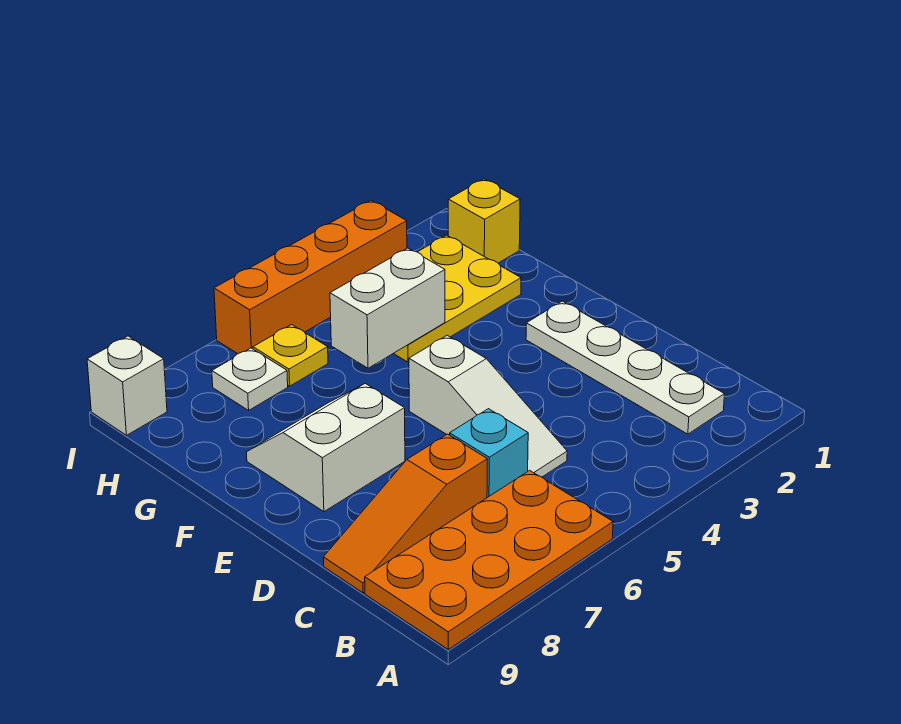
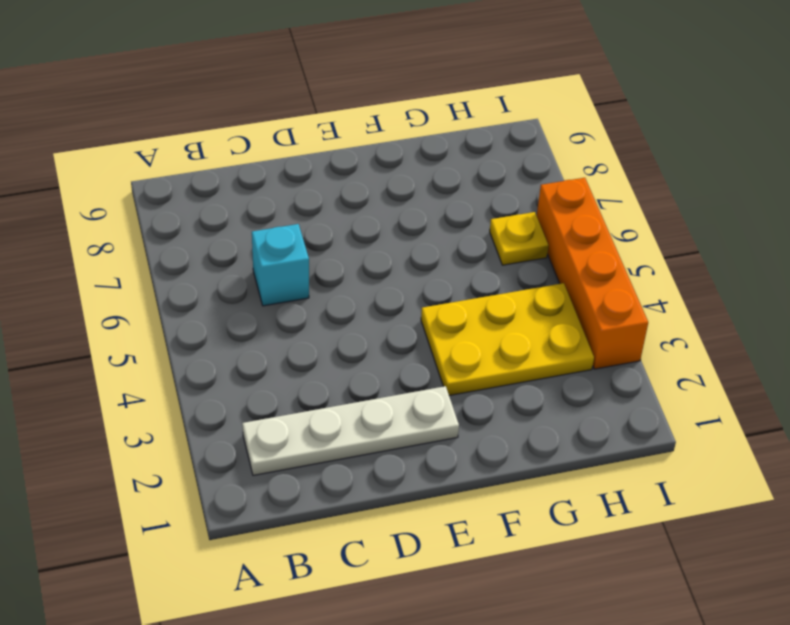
yellow plate F3:H4 level 1 -> yellow plate G2:H4 level 1
none -> orange plate A6:B9 level 1
none -> white slope C5:E5 level 1 top E
none -> orange slope C7:C9 level 1 top 7

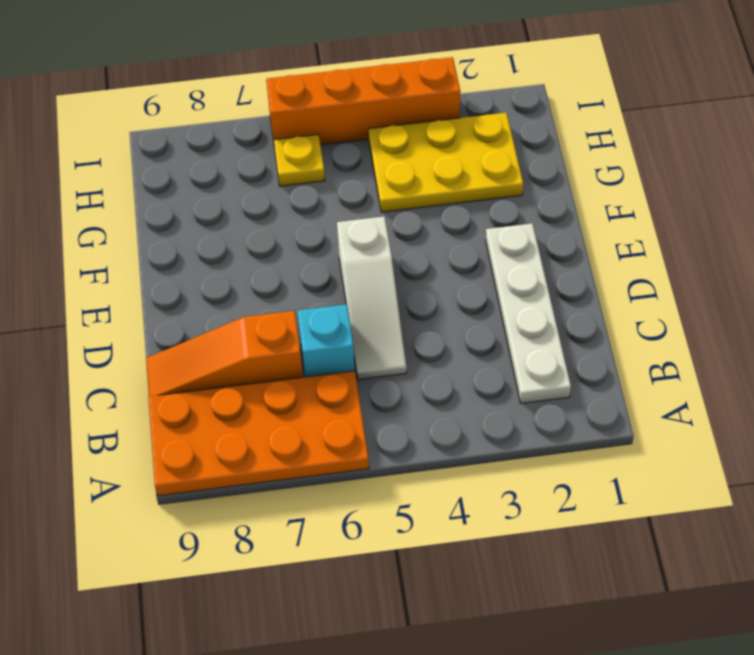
none -> white slope E7:F8 level 1 top E
none -> yellow brick H1 level 1
none -> white plate H7 level 1

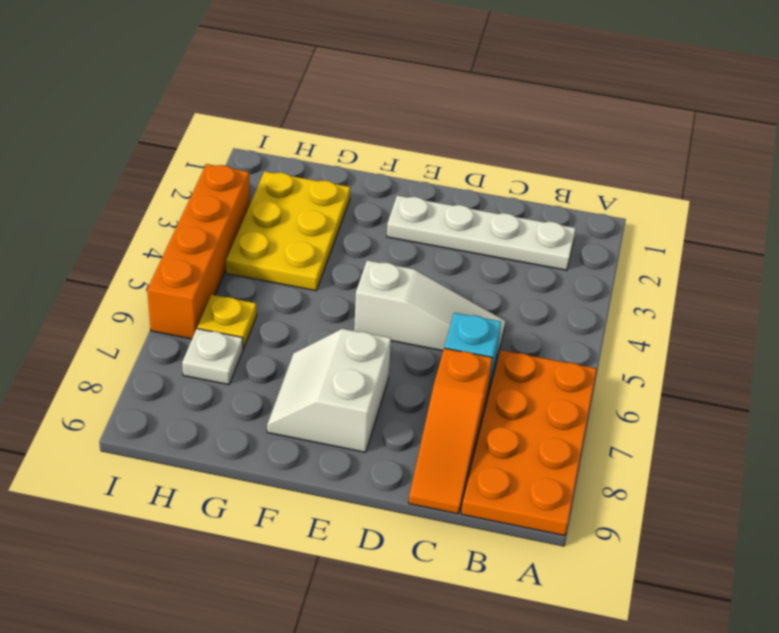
none -> yellow brick H1 level 1
none -> white brick I9 level 1
none -> white brick G4:G5 level 2

